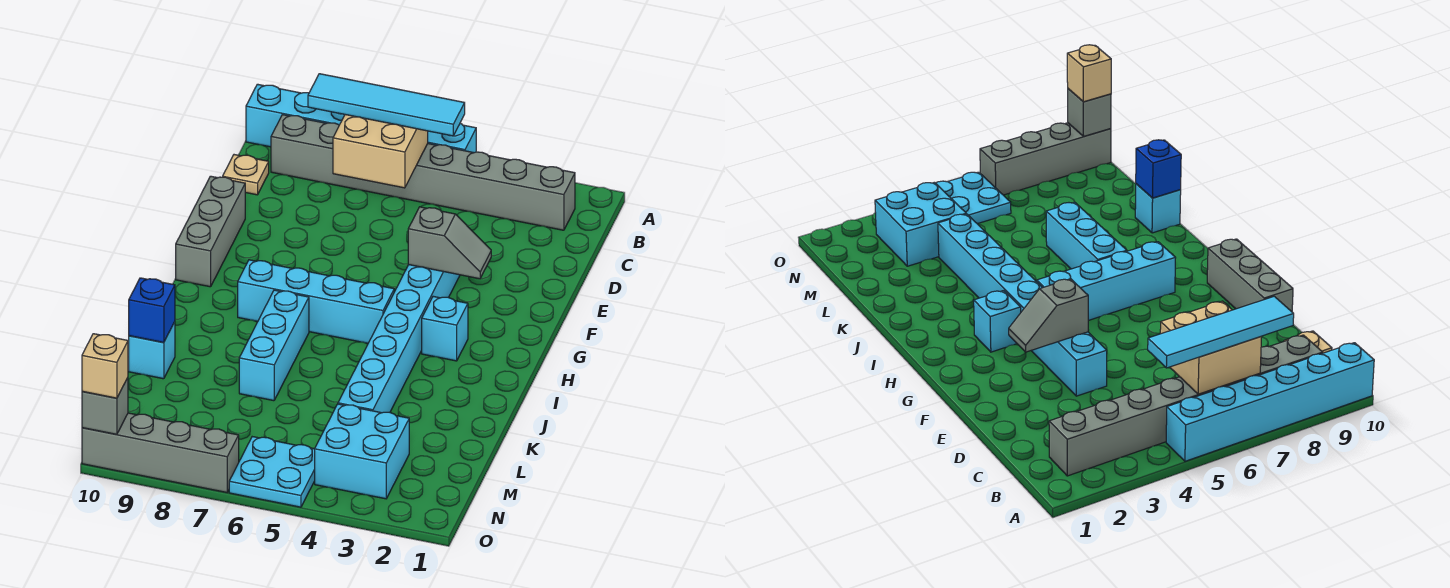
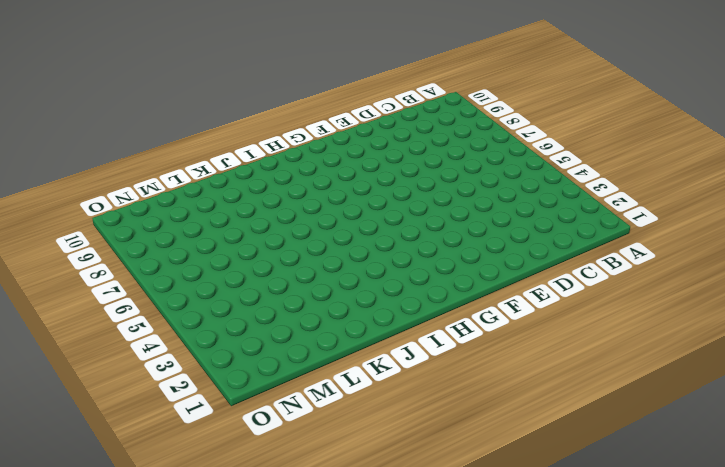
none -> cyan brick A5:A10 level 1
none -> grey brick B2:B9 level 1
none -> tan plate C10 level 1

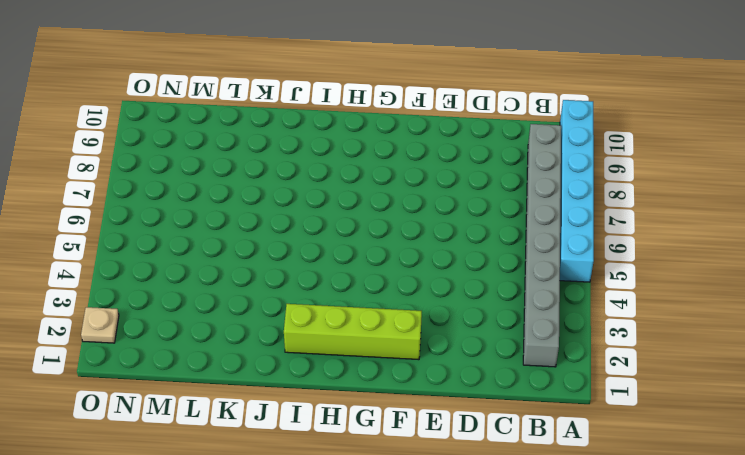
lime brick F2:I2 level 1 -> none
tan plate O2 level 1 -> tan plate C10 level 1
none -> cyan brick E4:L4 level 1
none -> grey brick E10:G10 level 1
none -> cyan brick H3 level 1

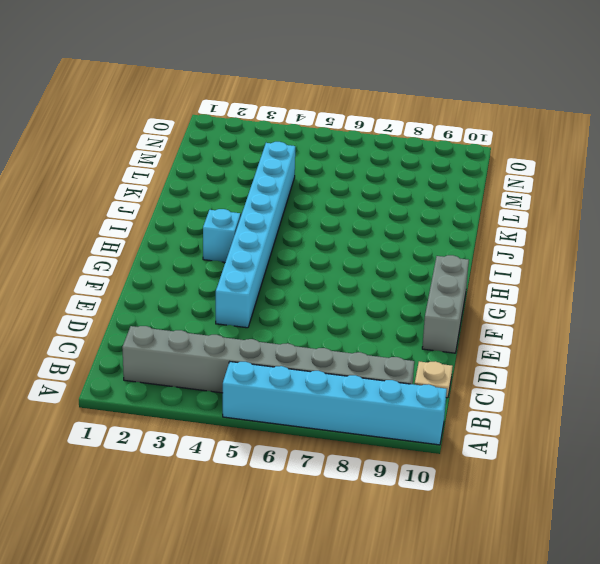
none -> cyan brick H5:H8 level 1
none -> cyan brick I7:K7 level 1
none -> cyan brick K10 level 1

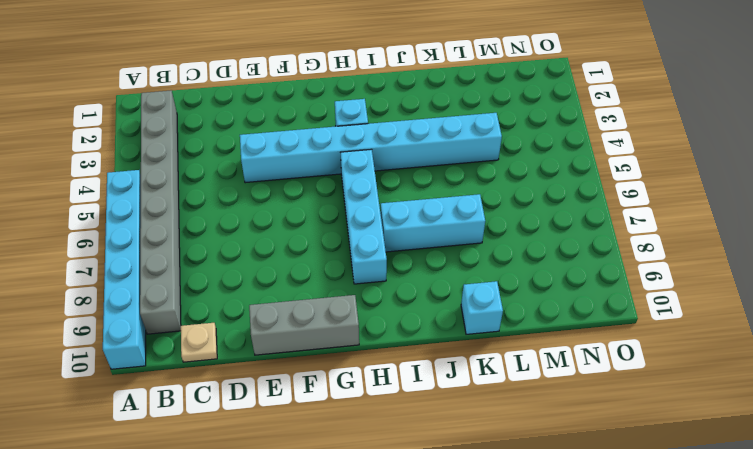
none -> cyan brick M3:N4 level 1
none -> cyan plate N5:O6 level 1
none -> grey brick O7:O10 level 1

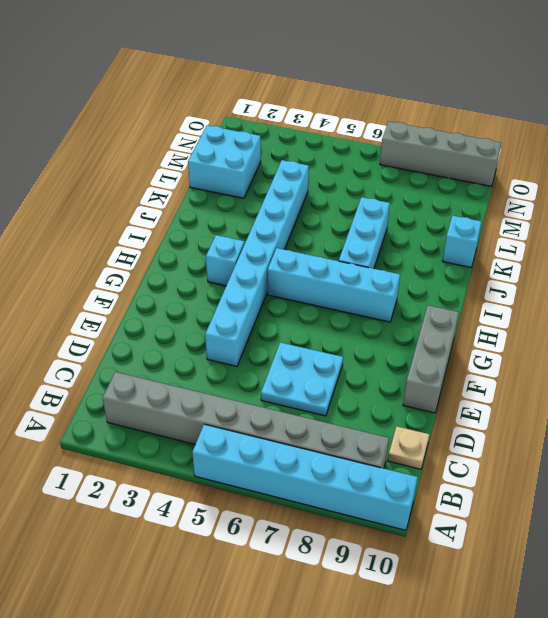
cyan plate D6:E7 level 1 -> cyan plate N5:O6 level 1
cyan brick L1:M2 level 1 -> cyan brick M3:N4 level 1
none -> tan brick B6:C7 level 2
none -> grey slope F3:F4 level 2 top 4
none -> blue brick K10 level 2

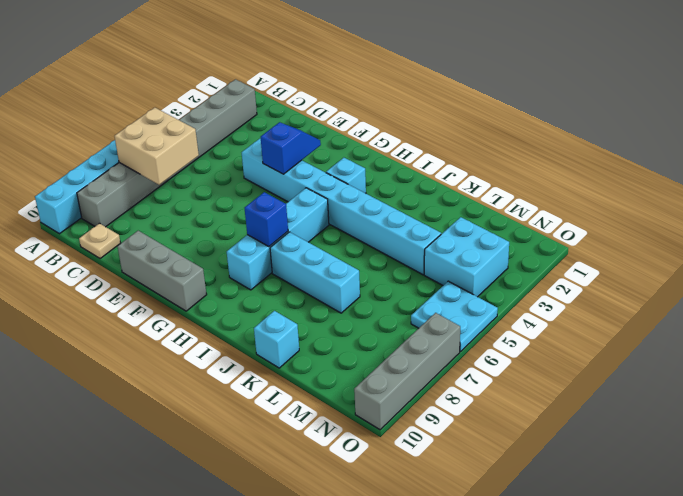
blue slope F3:F4 level 2 top 4 -> grey slope F3:F4 level 2 top 4
blue brick H7 level 2 -> blue brick K10 level 2
none -> grey brick O10 level 2
none -> cyan tile B5:B8 level 3
none -> tan brick O10 level 3

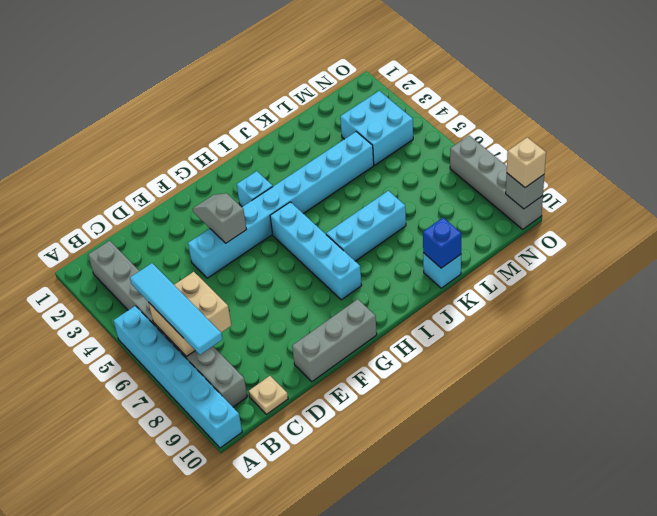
none -> cyan plate N5:O6 level 1

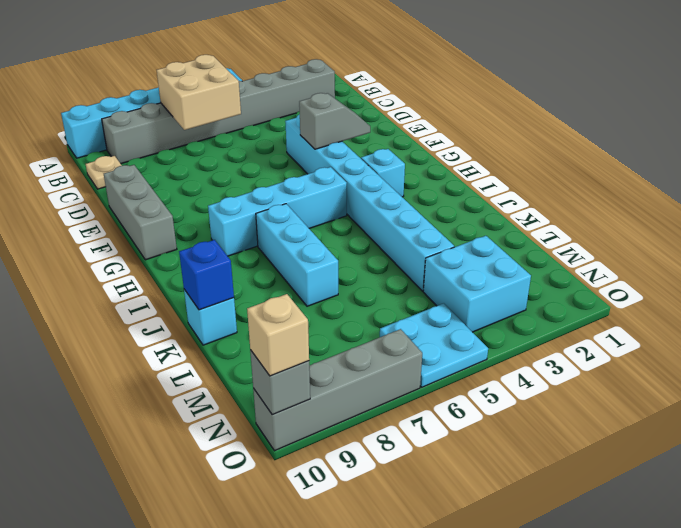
none -> cyan tile B5:B8 level 3

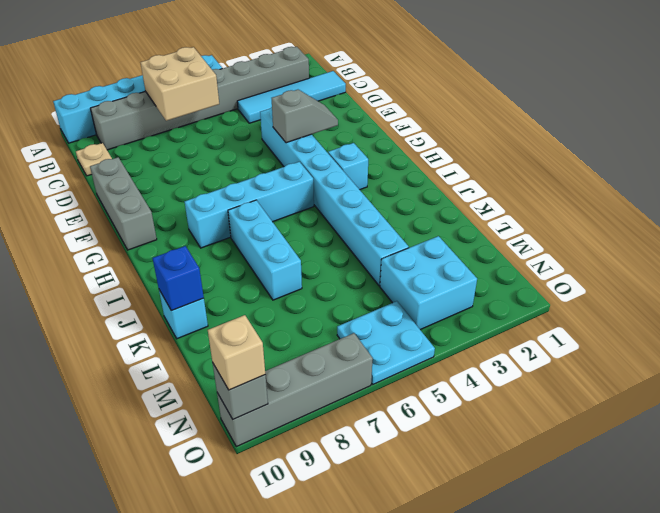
cyan tile C1:C4 level 1 -> cyan tile B5:B8 level 3

